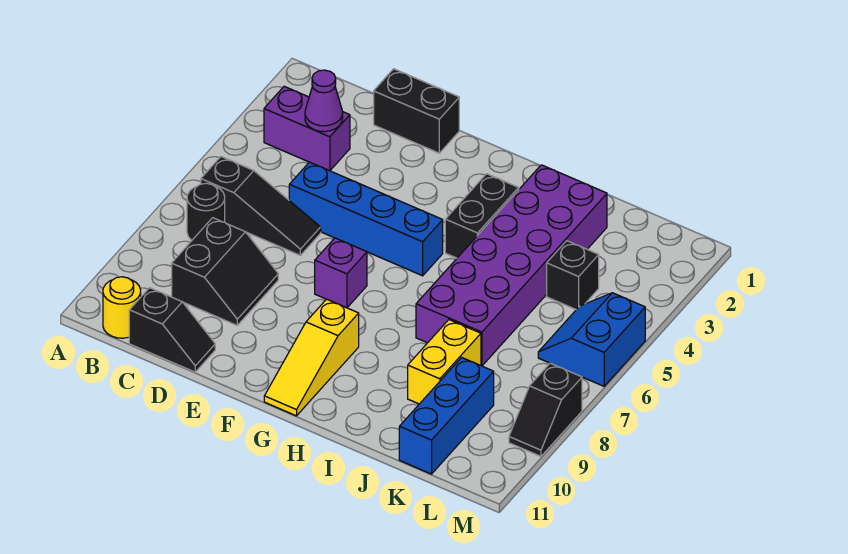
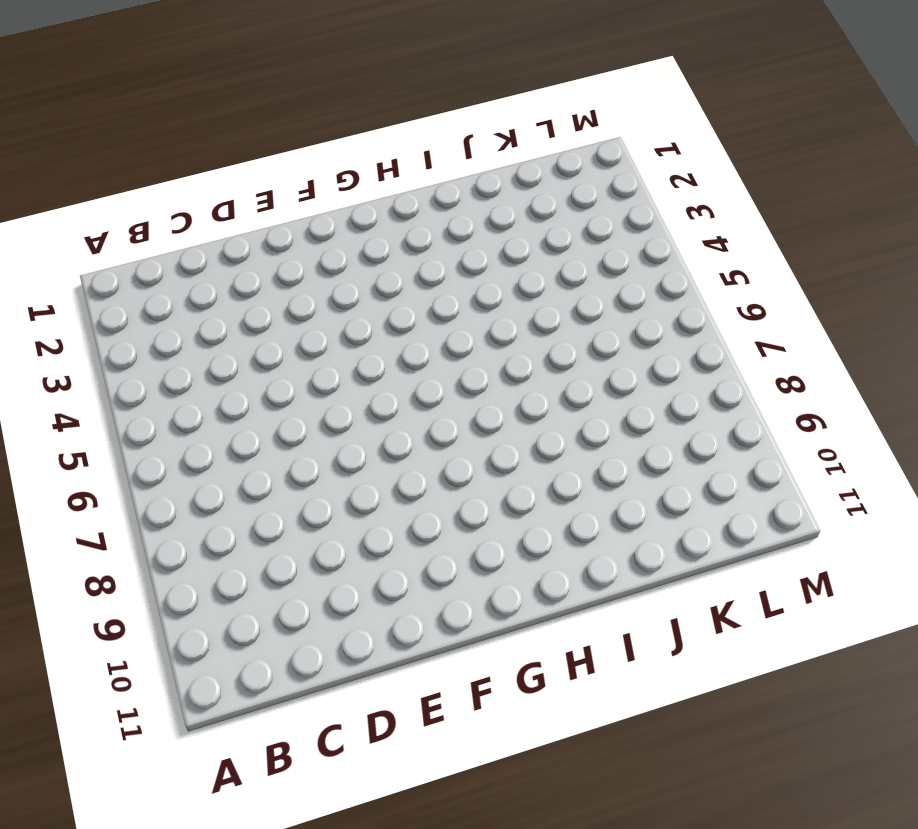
none -> purple brick B3:C3 level 1
none -> black slope B6:D6 level 1 top B
none -> black round brick B7 level 1

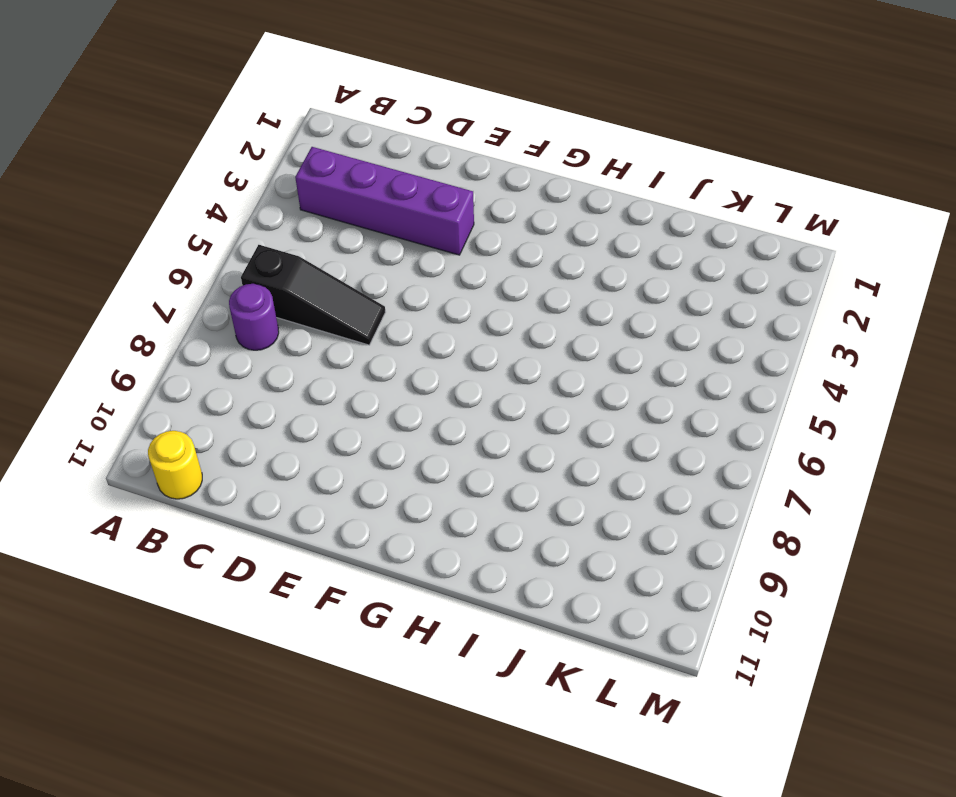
purple brick B3:E3 level 1 -> purple brick B3:C3 level 1
purple round brick B7 level 1 -> black round brick B7 level 1
none -> black slope C8:D9 level 1 top C
none -> black slope C11:D11 level 1 top C
none -> black brick D1:E1 level 1

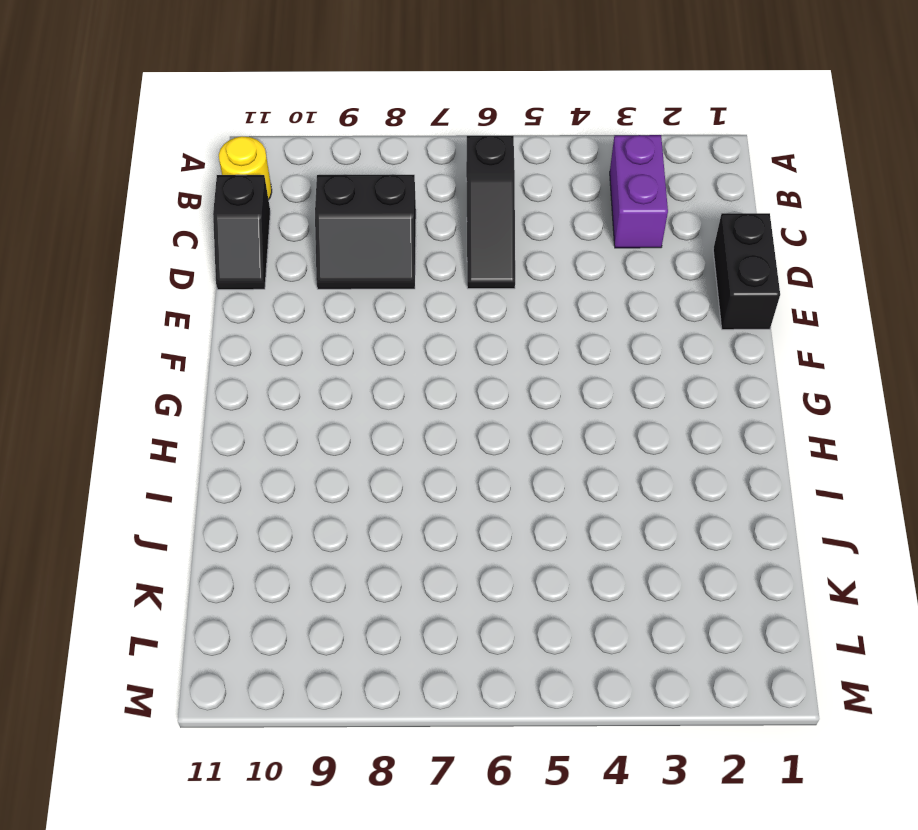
none -> black round brick B7 level 1
none -> blue brick D5:G5 level 1
none -> purple brick F7 level 1

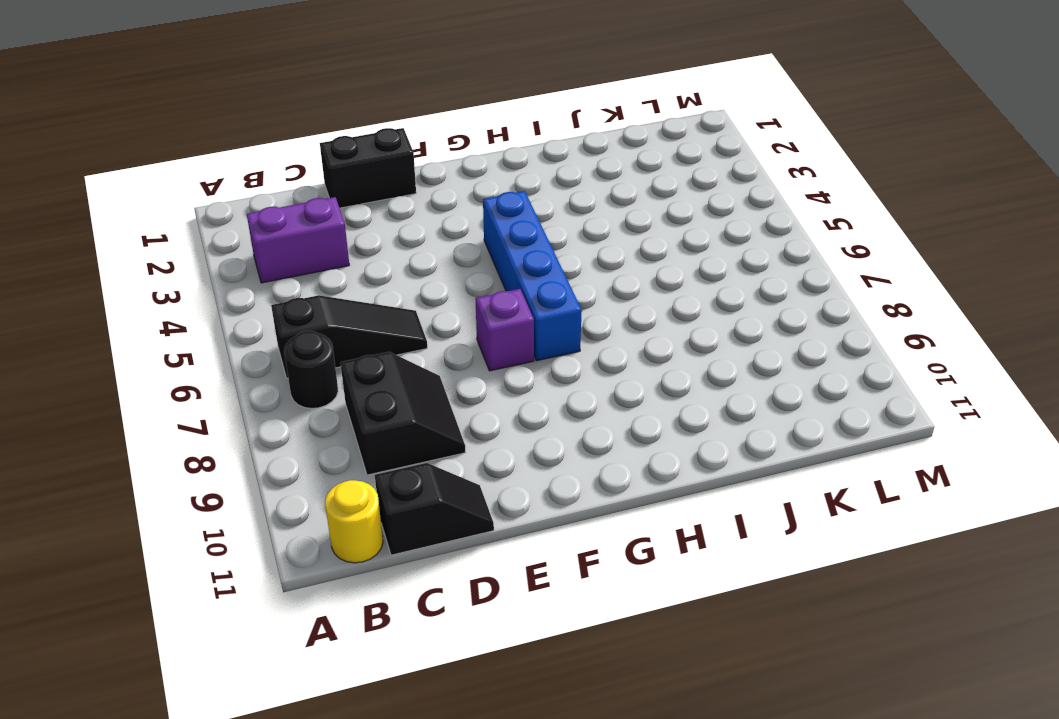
blue brick G4:G7 level 1 -> blue brick D5:G5 level 1
none -> yellow slope G9:G11 level 1 top 9
none -> black brick H3:H4 level 1
none -> purple brick I2:J7 level 1

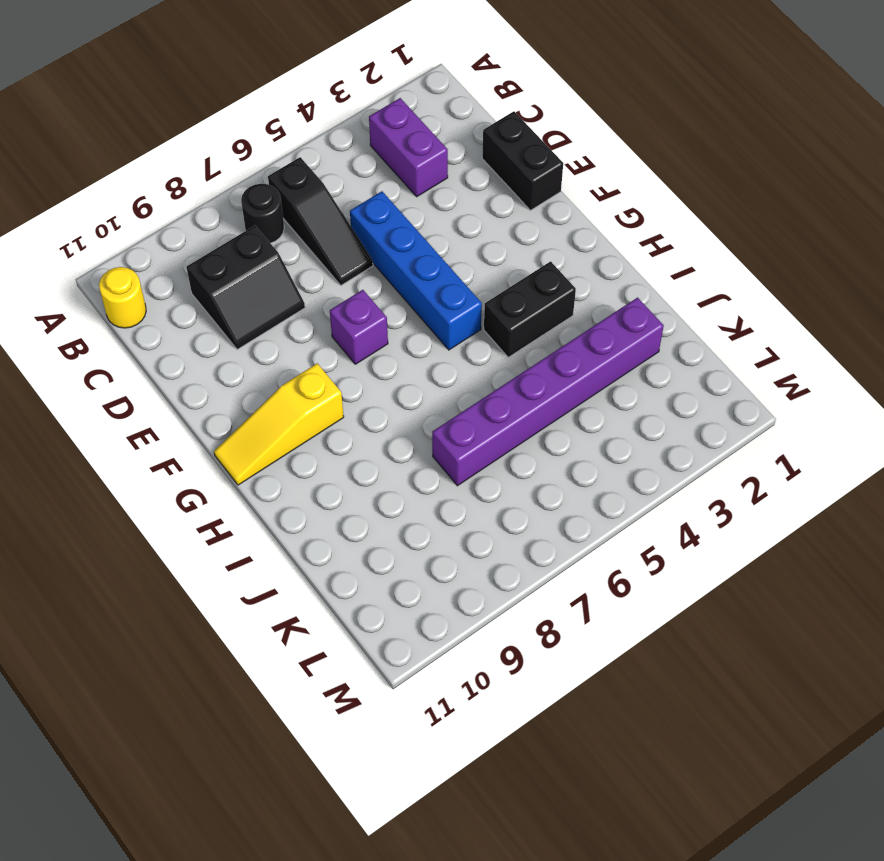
purple brick J2:J7 level 1 -> purple brick I2:J7 level 1
none -> black slope C11:D11 level 1 top C
none -> yellow brick J8:J9 level 1
none -> black brick K4 level 1

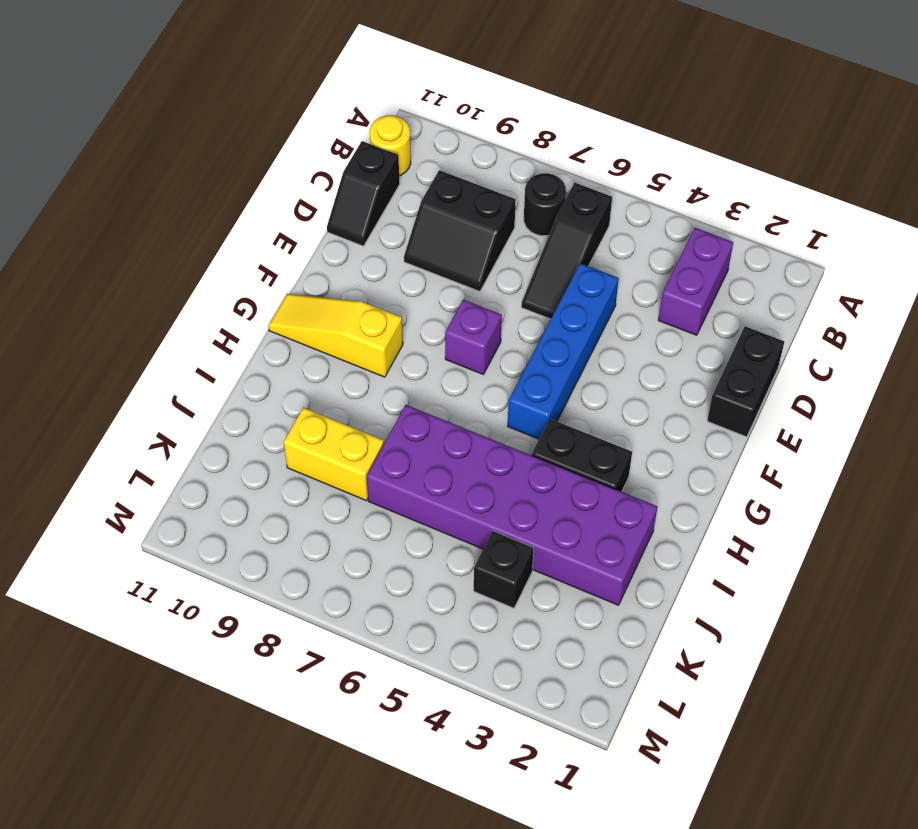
none -> blue brick K9:K11 level 1
none -> blue slope L5:M6 level 1 top M
none -> black slope M8:M9 level 1 top 8

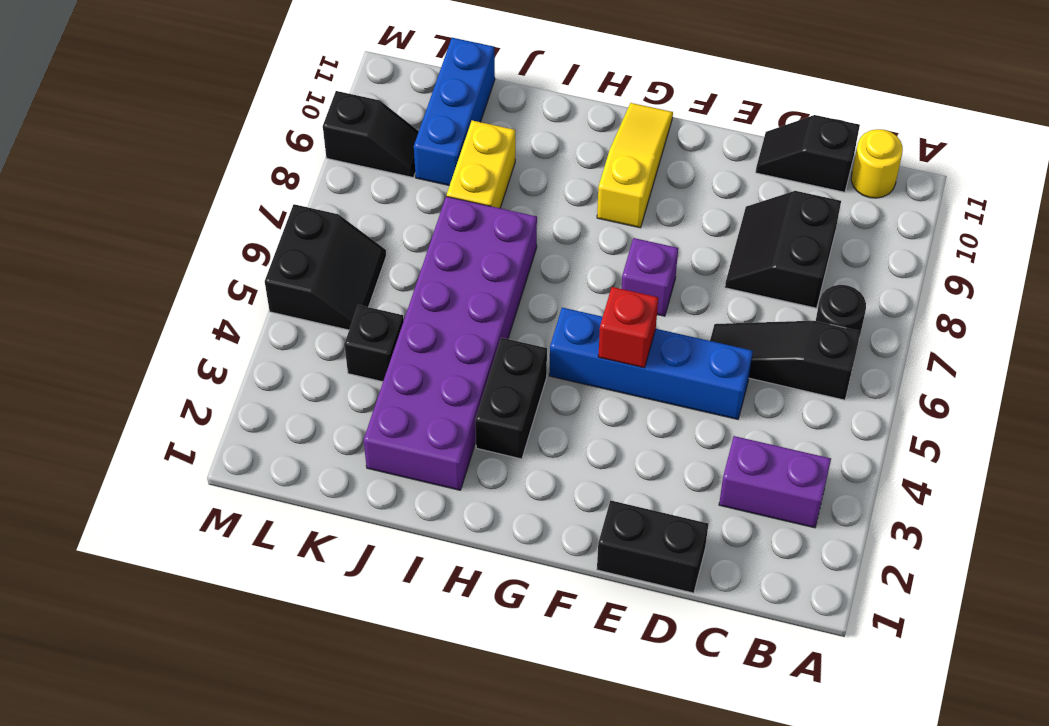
red brick F5 level 2 -> none
black slope L5:M6 level 1 top M -> blue slope L5:M6 level 1 top M
black slope L9:M9 level 1 top M -> black slope M8:M9 level 1 top 8
none -> purple cone C3 level 2

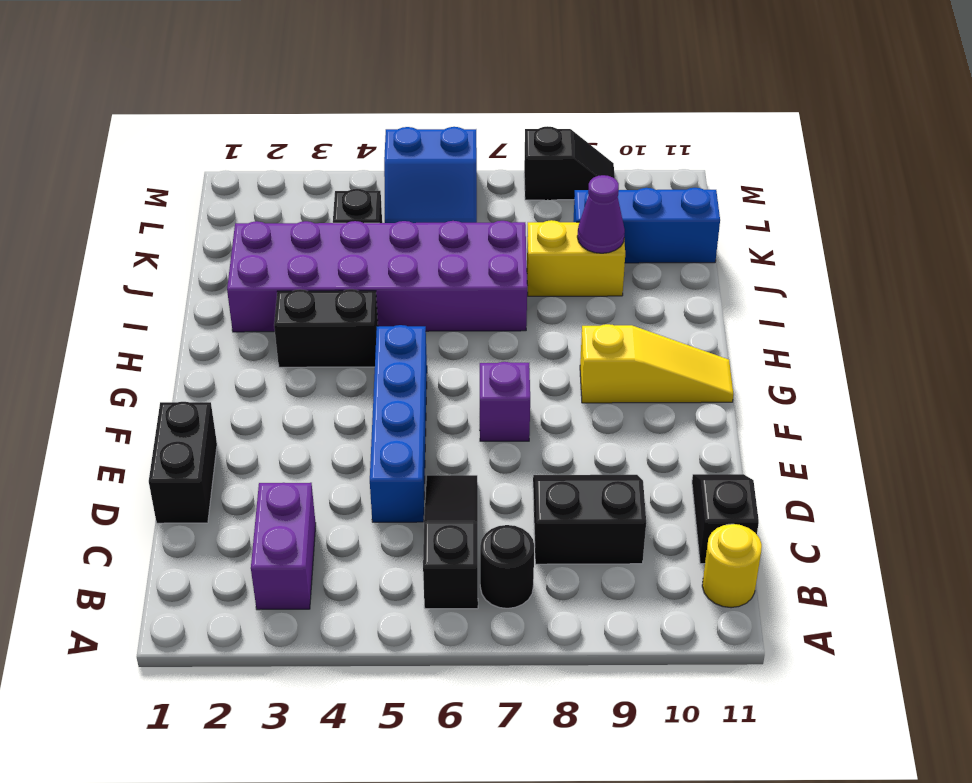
purple cone J9 level 2 -> purple cone C3 level 2

